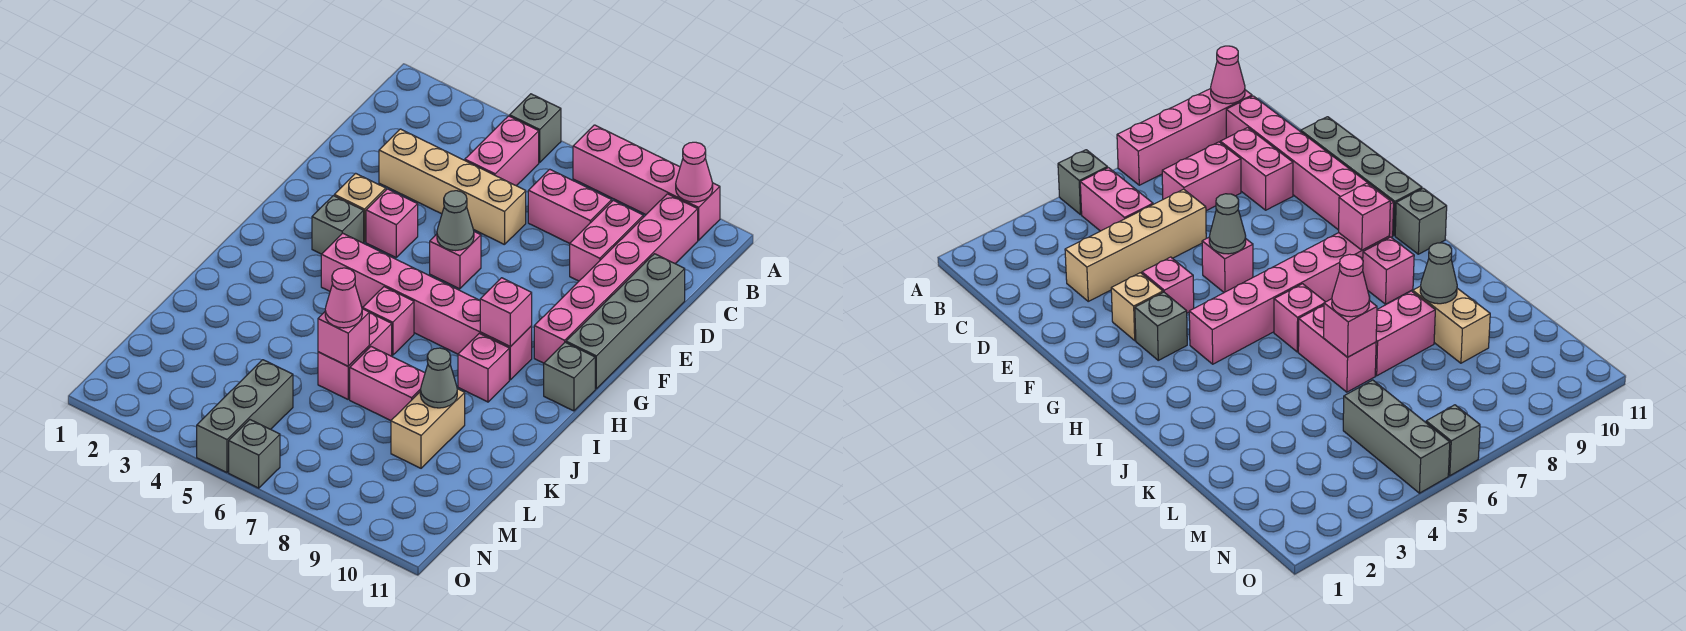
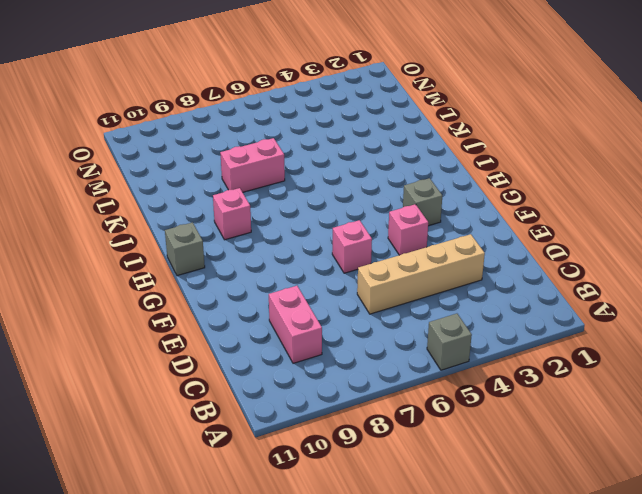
none -> pink brick A7:A10 level 1
none -> pink brick B5:C5 level 1
none -> pink brick B10:G10 level 1

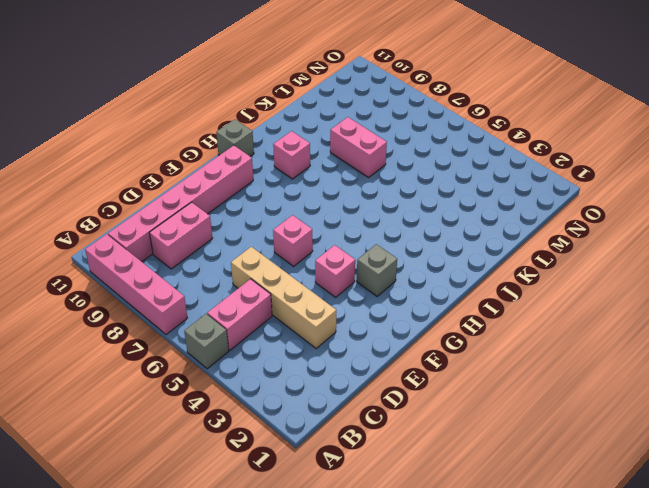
none -> pink brick C7:C8 level 1
none -> grey brick D11:G11 level 1
none -> tan brick F3 level 1

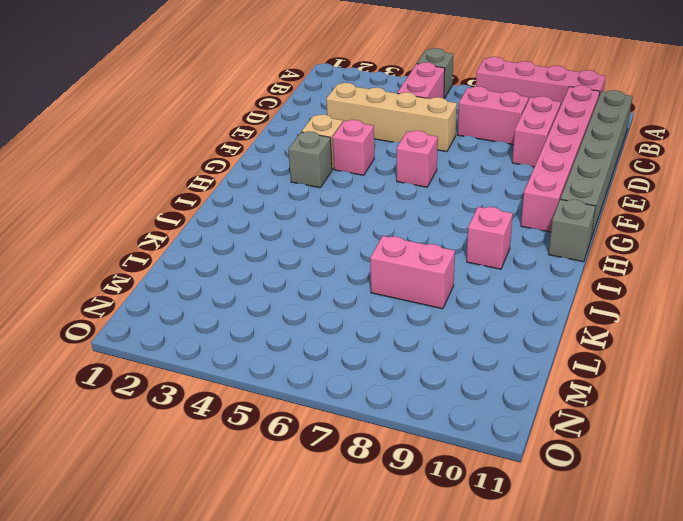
grey brick B11:G11 level 1 -> grey brick D11:G11 level 1
none -> pink brick H4:H9 level 1
none -> pink brick I6 level 1
none -> pink brick J6:K6 level 1

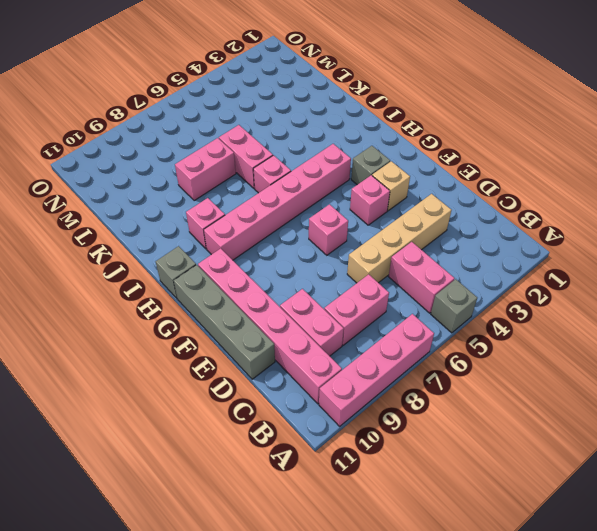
none -> tan brick K9:L9 level 1
none -> grey brick M5:O5 level 1
none -> grey brick O6 level 1

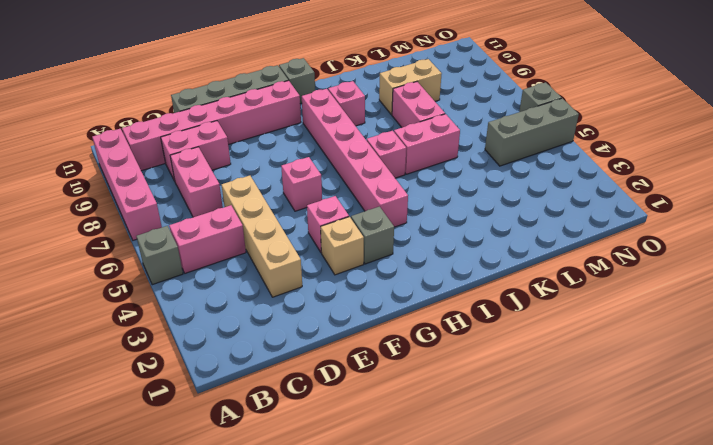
none -> pink cone A10 level 2
none -> grey cone F6 level 2
none -> pink brick H9 level 2

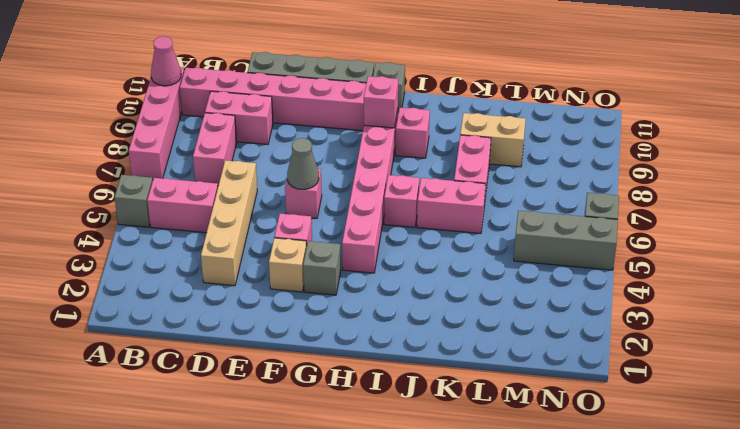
none -> pink brick K6 level 2
none -> grey cone K9 level 2
none -> pink cone K6 level 3

